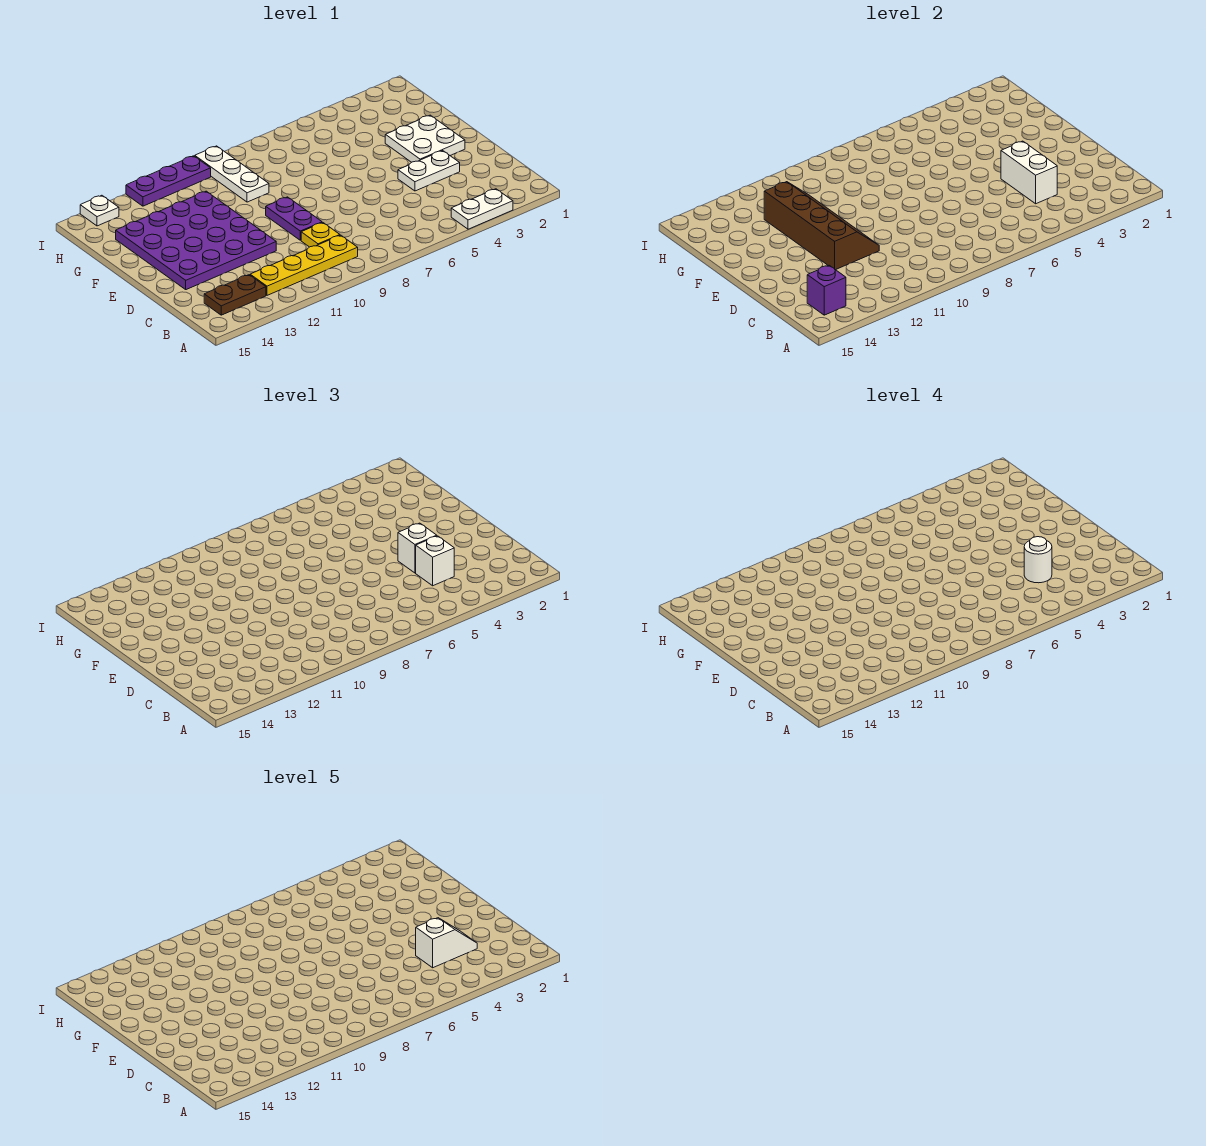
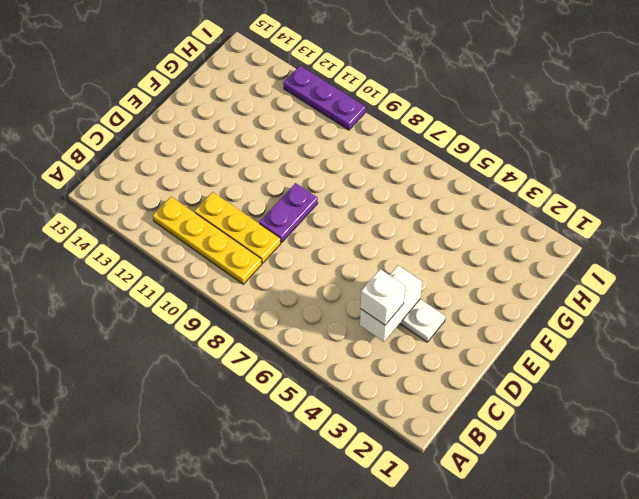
yellow plate C9:C11 level 1 -> yellow plate C9 level 1
none -> white plate A3:A4 level 1
none -> brown plate B13:B14 level 1
none -> purple plate D11:G14 level 1

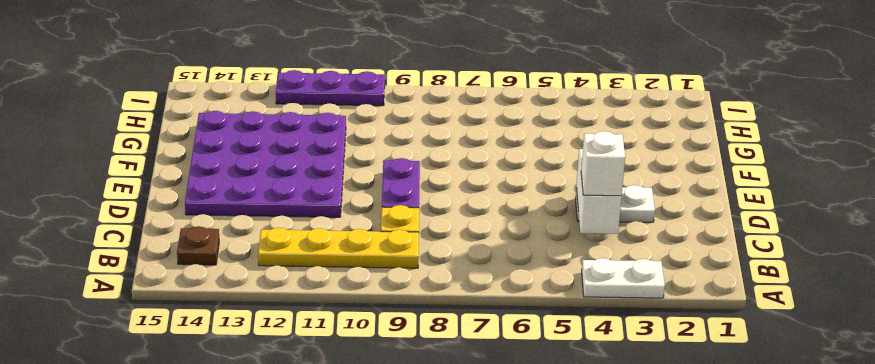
brown plate B14 level 1 -> brown plate B13:B14 level 1
none -> white plate E2:F3 level 1
none -> white plate G9:I9 level 1
none -> white plate I14 level 1

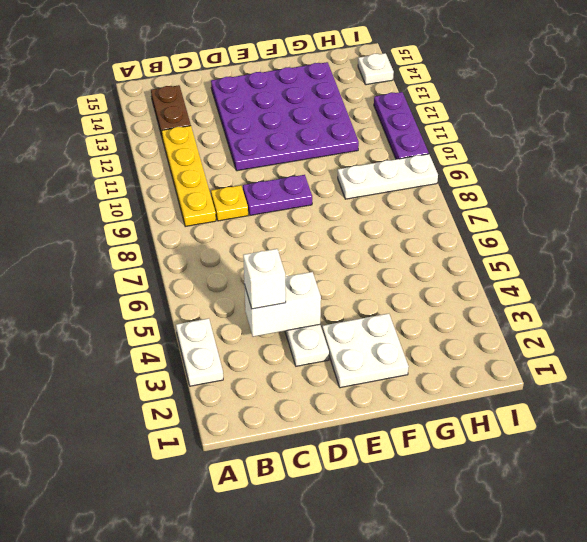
none -> purple brick B14 level 2
none -> brown slope D11:G12 level 2 top 12
none -> white brick D4 level 3

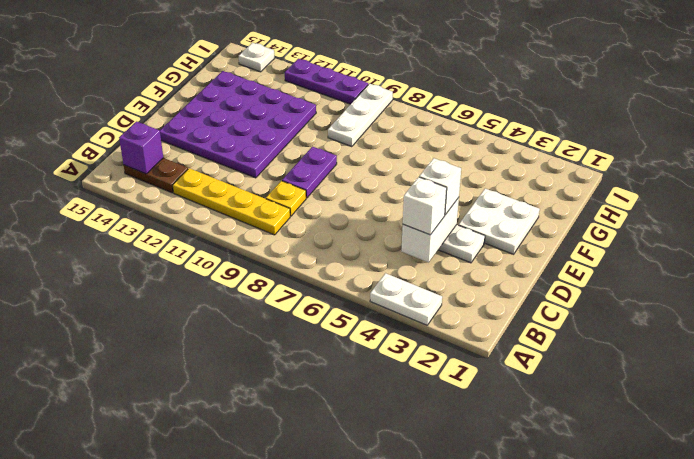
none -> brown slope D11:G12 level 2 top 12
none -> white round brick C4 level 4
none -> white slope C3:C4 level 5 top 4

